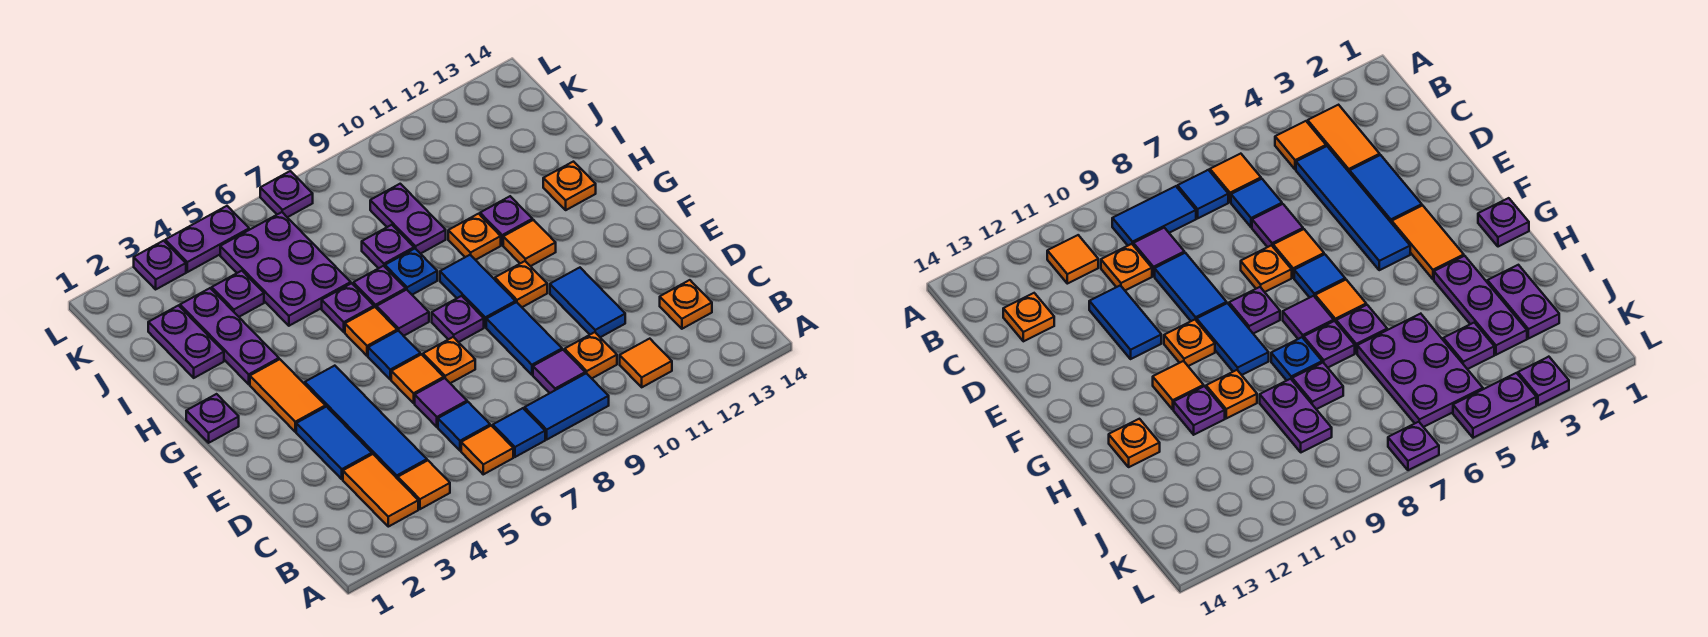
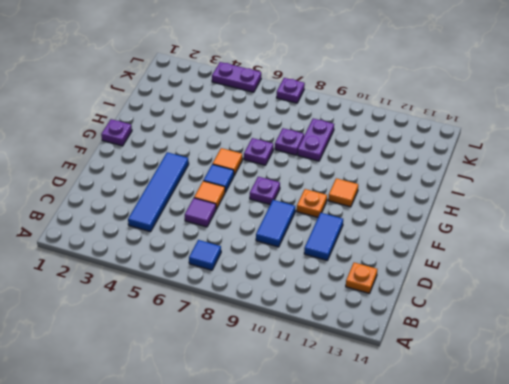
none -> orange tile B3:C3 level 1
none -> orange tile B4 level 1
none -> orange tile B6 level 1
none -> blue tile B8:B9 level 1

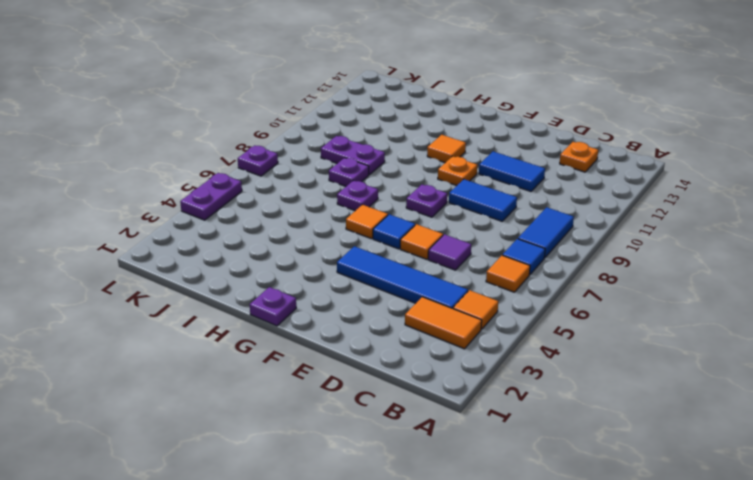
none -> orange tile B11 level 1
none -> blue tile C6 level 1
none -> purple tile C9 level 1
none -> orange plate C10 level 1

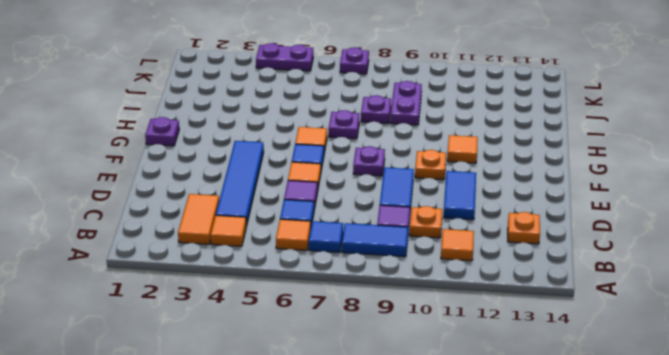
none -> blue tile D3:E3 level 1
none -> orange plate E7 level 1
none -> orange tile F3:G3 level 1
none -> blue tile F9:G9 level 1

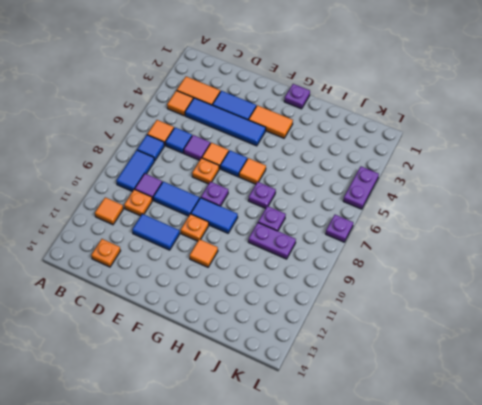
none -> purple tile G7 level 1
none -> purple plate H3:J3 level 1
none -> purple plate H6 level 1
none -> blue plate H8 level 1

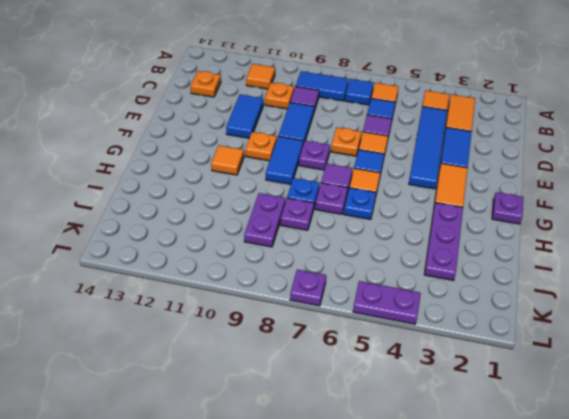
blue plate H6 level 1 -> purple plate H6 level 1
none -> orange plate H10 level 1
none -> purple plate H11 level 1
none -> orange plate H13 level 1
none -> purple plate I2:J2 level 1

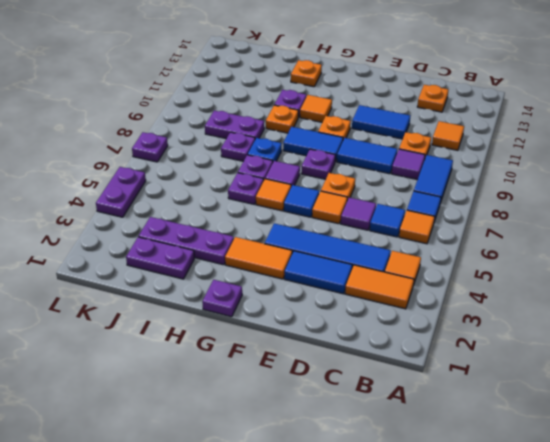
none -> purple plate I5:K6 level 1
none -> purple plate J4 level 1
none -> purple plate L3 level 1

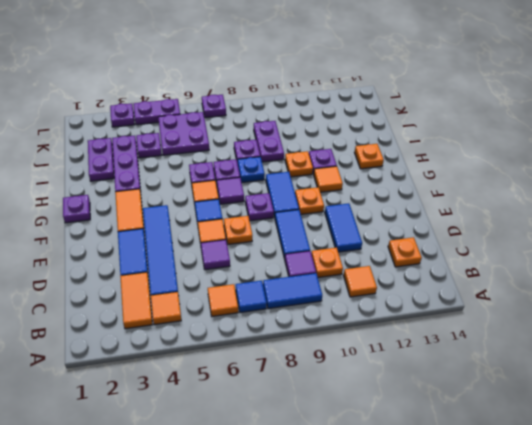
purple plate J5:K6 level 1 -> purple plate I5:K6 level 1
none -> blue tile C6 level 1

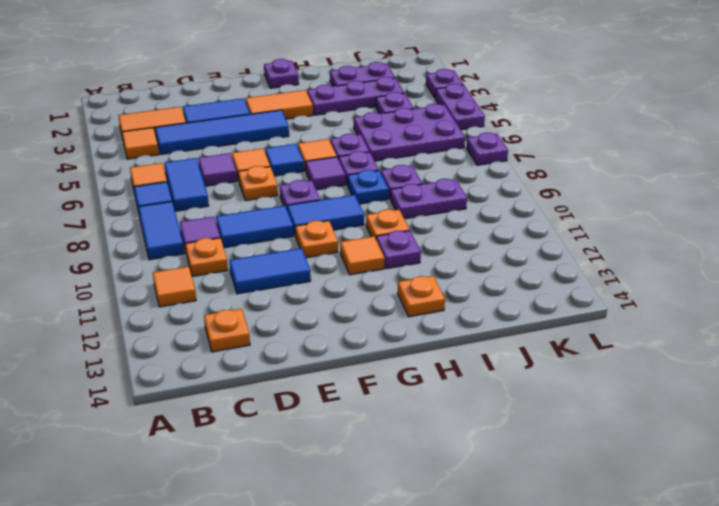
blue tile C6:C7 level 1 -> blue tile C6 level 1

